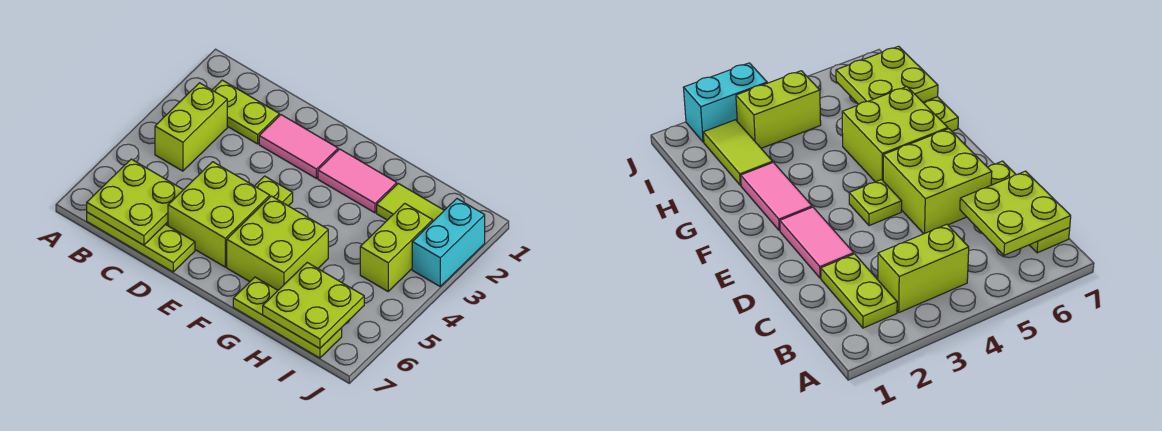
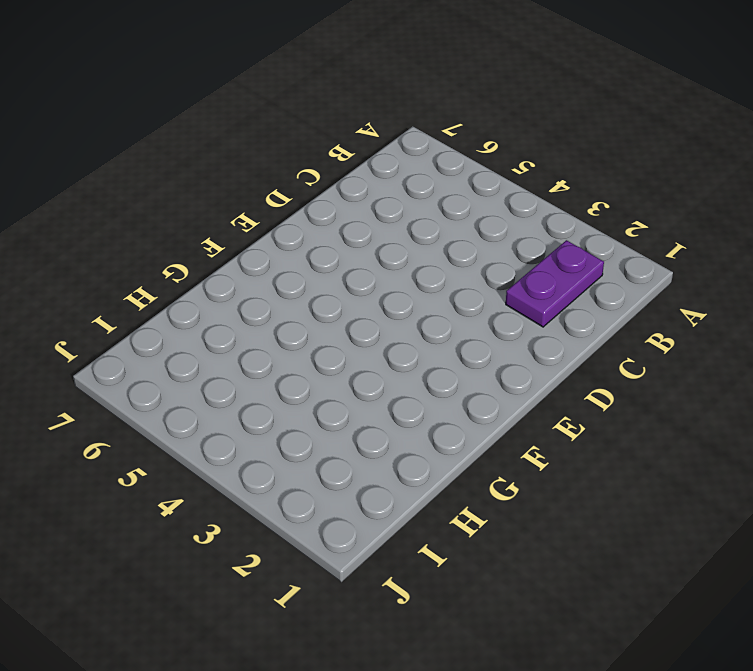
purple plate B2:C2 level 1 -> lime plate B2:C2 level 1
none -> lime brick B3:B4 level 1
none -> lime plate B7:D7 level 1
none -> pink tile D2:E2 level 1

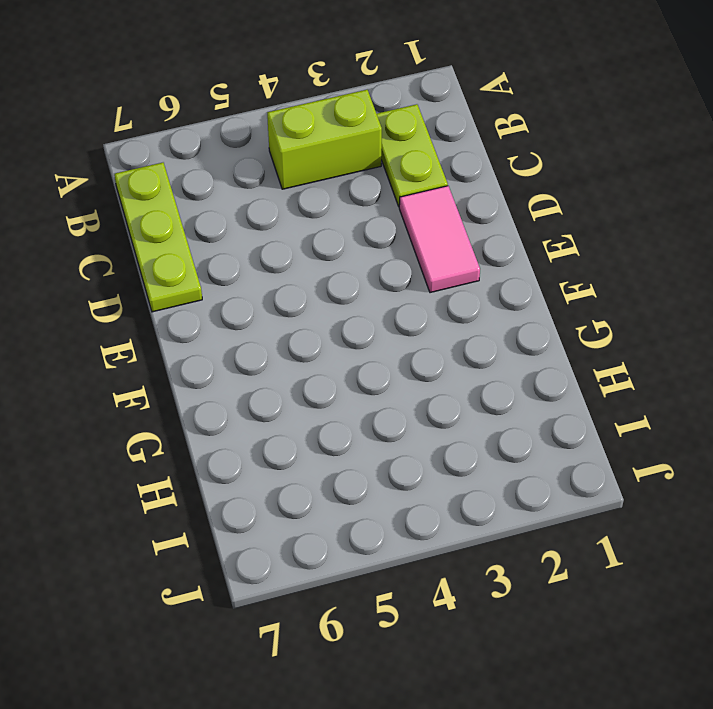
none -> lime brick D5:E6 level 1
none -> lime plate E4 level 1
none -> pink tile F2:G2 level 1

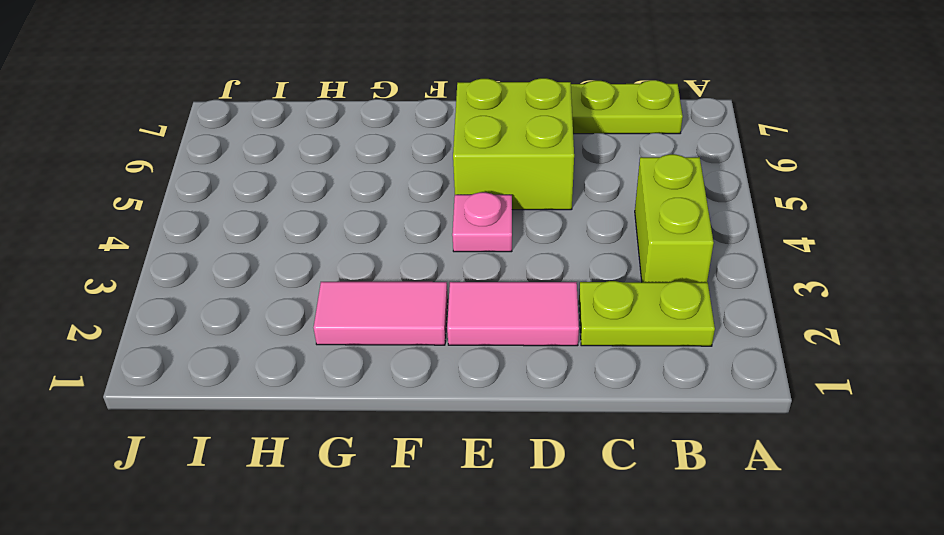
pink plate E4 level 1 -> lime plate E4 level 1
none -> lime brick F5:G6 level 1
none -> lime plate G7:I7 level 1
none -> lime tile H2:I2 level 1

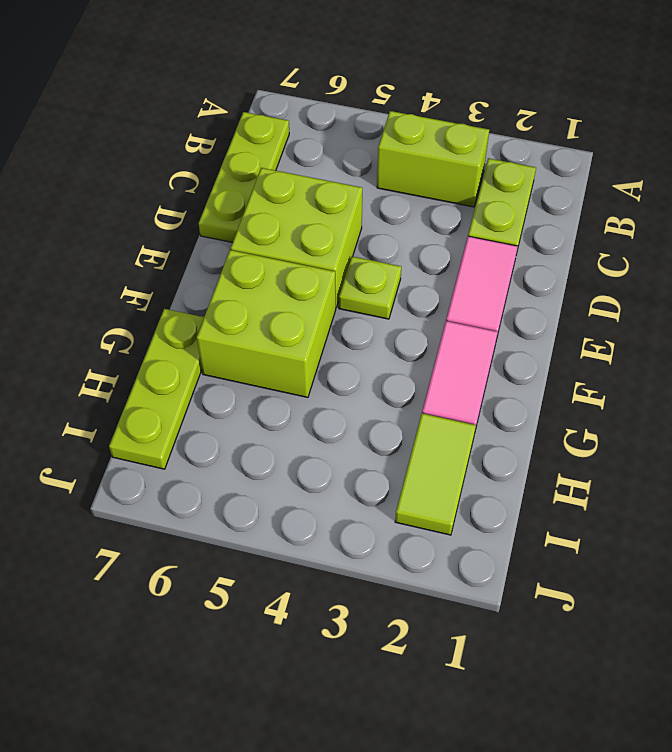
none -> lime brick I3:I4 level 1
none -> cyan brick J2:J3 level 1
none -> lime plate B6:C7 level 2

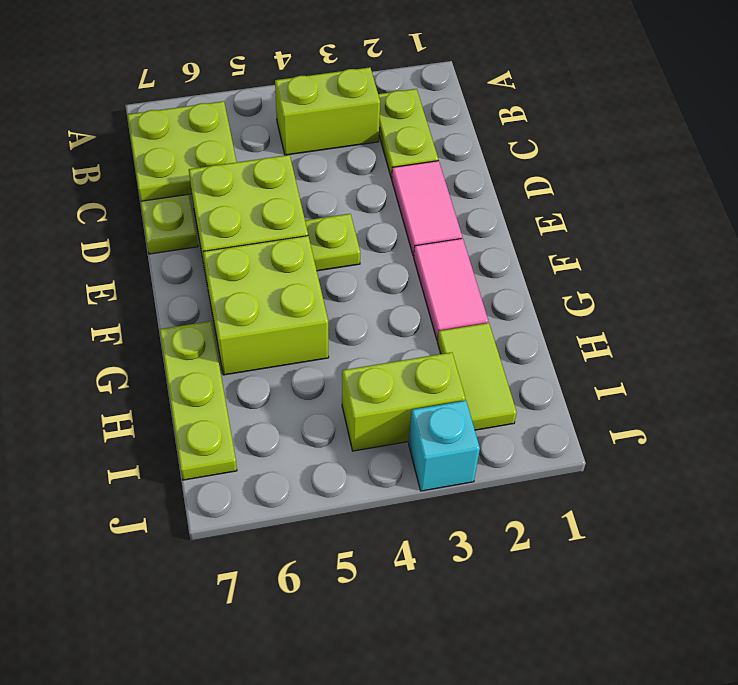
cyan brick J3 level 1 -> cyan brick J2:J3 level 1
none -> lime plate H6:I7 level 2

